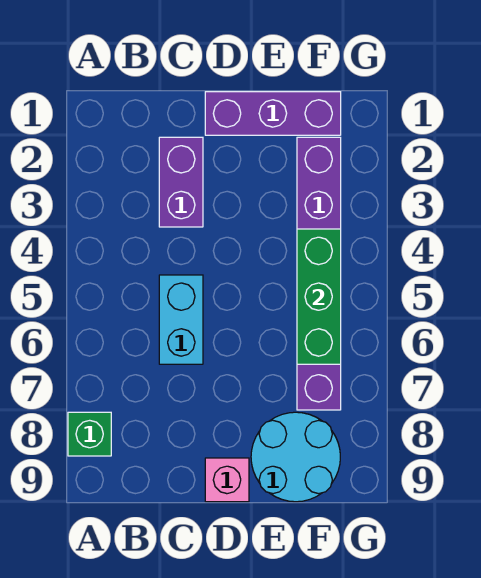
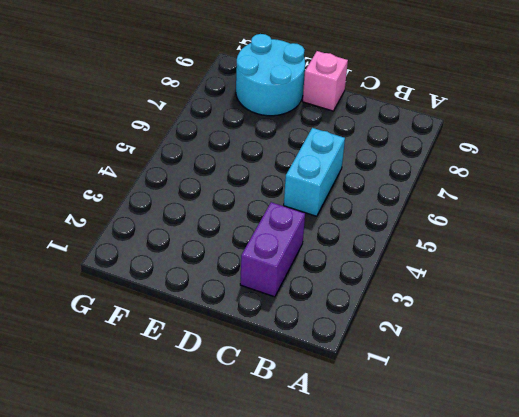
none -> green brick A8 level 1
none -> purple brick D1:F1 level 1

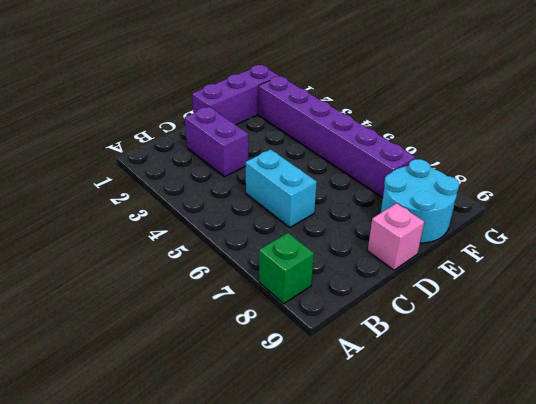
none -> green brick F4:F6 level 2

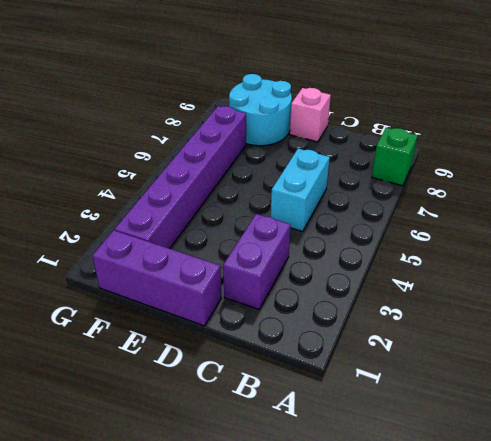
none -> green brick F4:F6 level 2

